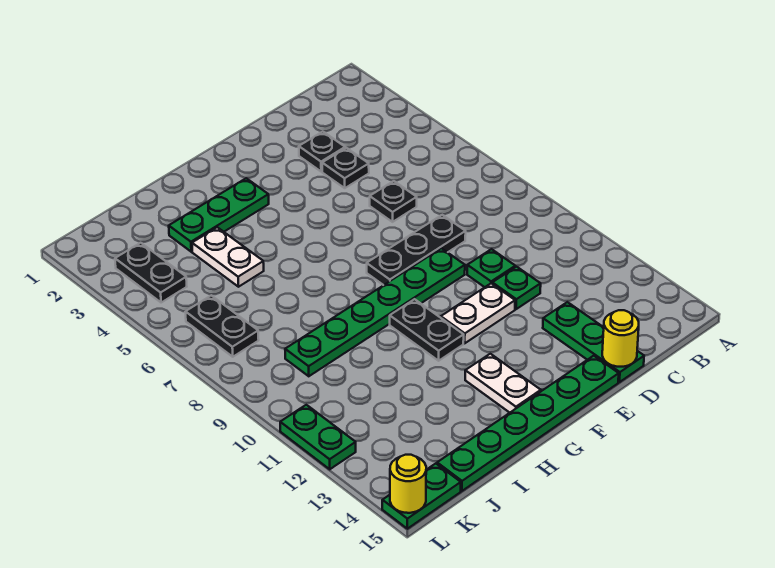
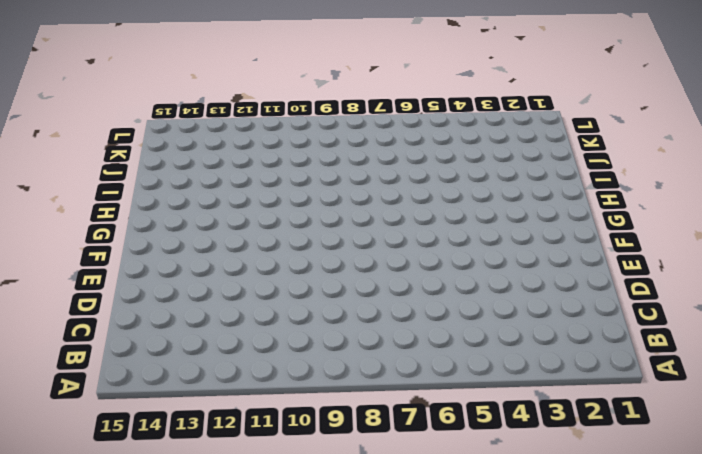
none -> black plate D3 level 1
none -> black plate D4 level 1
none -> black plate D6 level 1

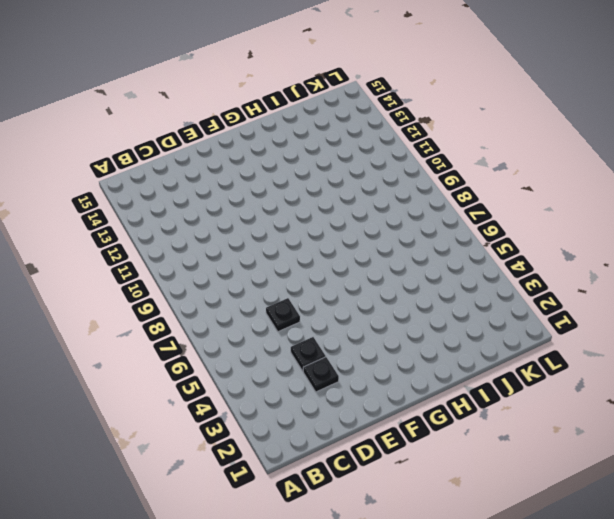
none -> black plate D8:F8 level 1
none -> green plate D10 level 1
none -> green plate D11 level 1

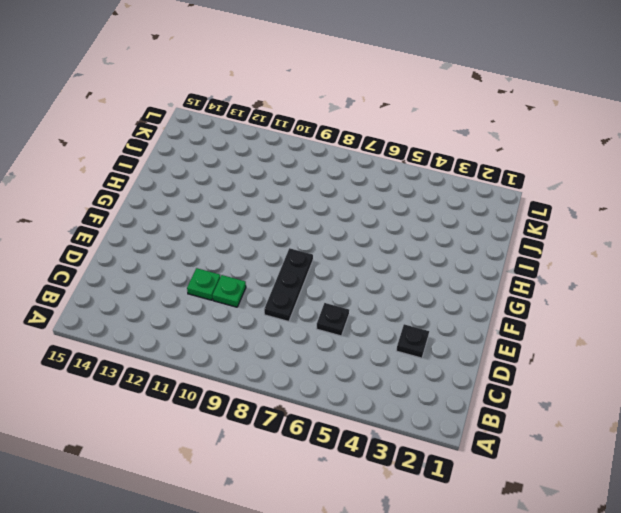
none -> black plate D4 level 1
none -> green plate D13:D15 level 1
none -> green plate E9:J9 level 1

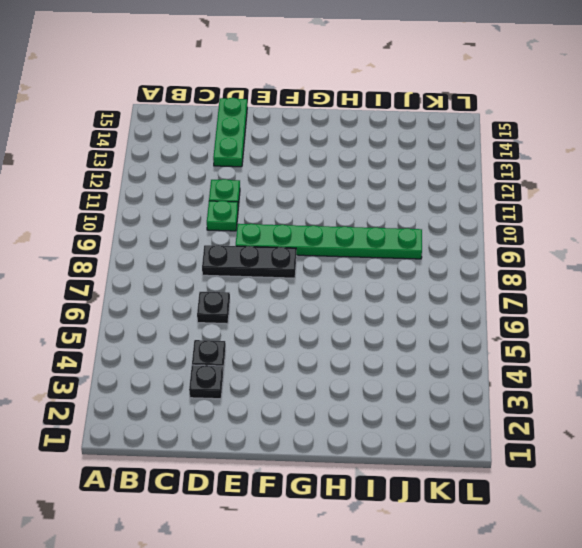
none -> white plate E11:F11 level 1
none -> green plate E15:J15 level 1
none -> green plate G3:I3 level 1

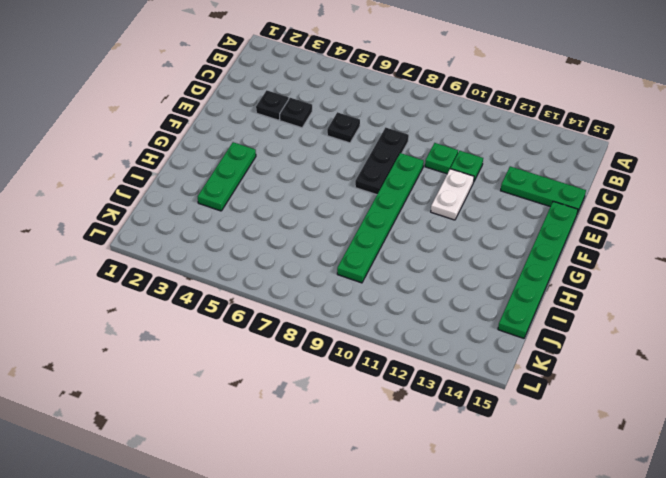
none -> black plate G10:G11 level 1
none -> white plate G13:G14 level 1
none -> white plate I4:I5 level 1

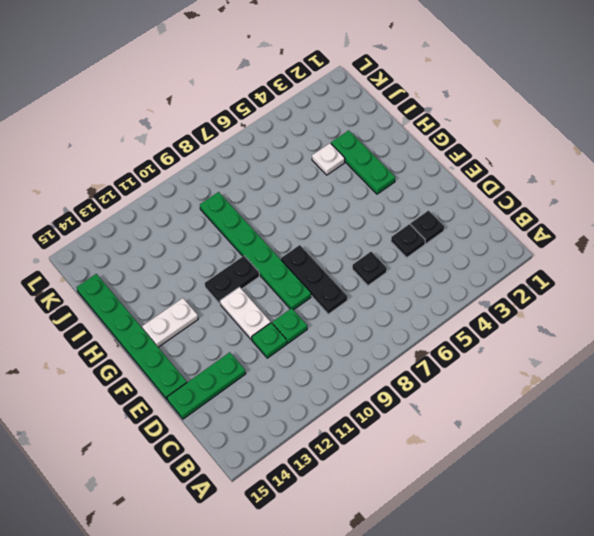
white plate I4 level 1 -> white plate I4:I5 level 1
none -> black plate K3:K4 level 1
none -> black plate K6:K7 level 1
none -> green plate K15:L15 level 1

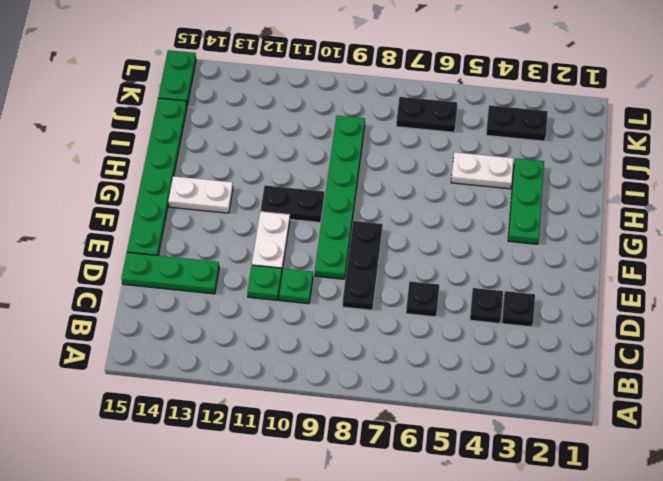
none -> green plate L11:L12 level 1
none -> yellow round brick D15 level 2
none -> yellow round brick L15 level 2

